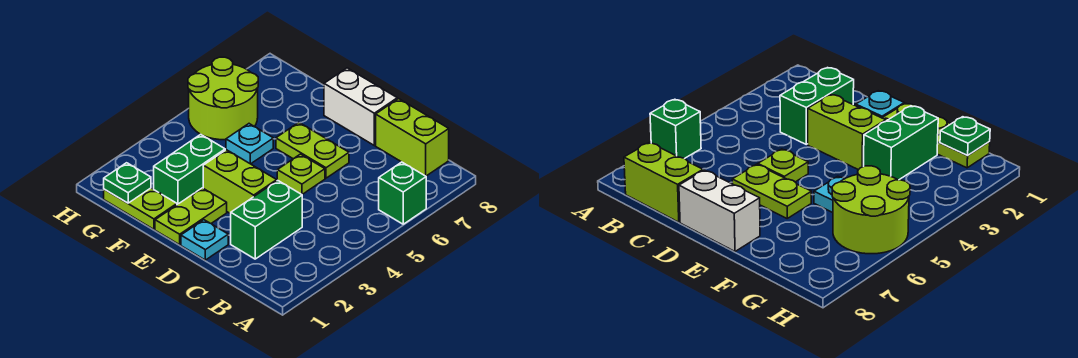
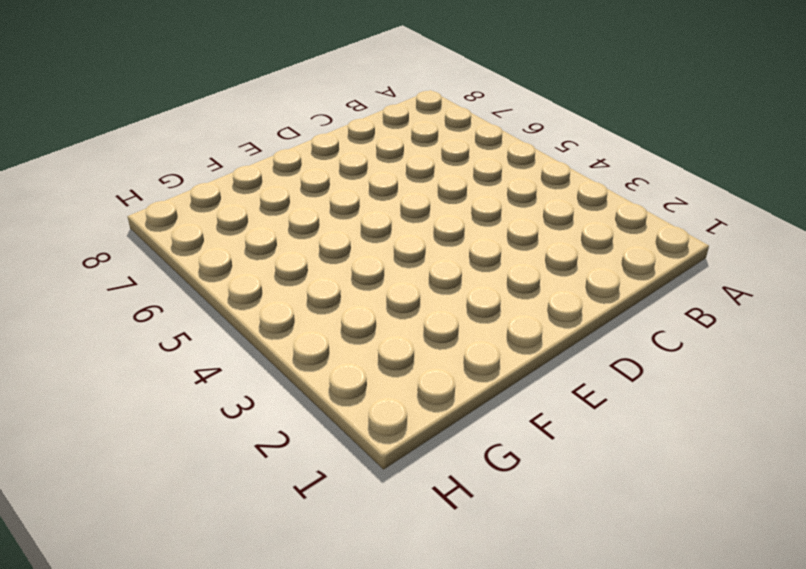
none -> green brick A6 level 1
none -> lime brick B8:C8 level 1
none -> green brick C2:C3 level 1

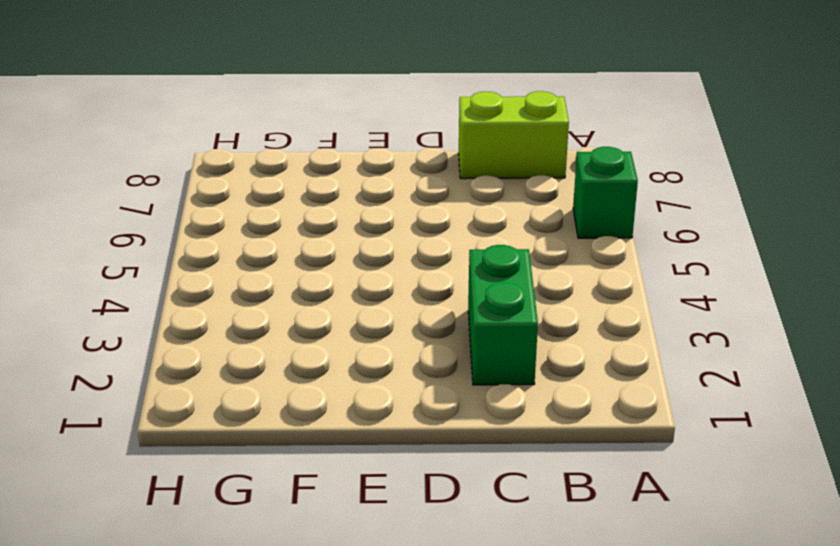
none -> cyan plate D1 level 1
none -> lime brick D3:E3 level 1
none -> lime plate D5 level 1

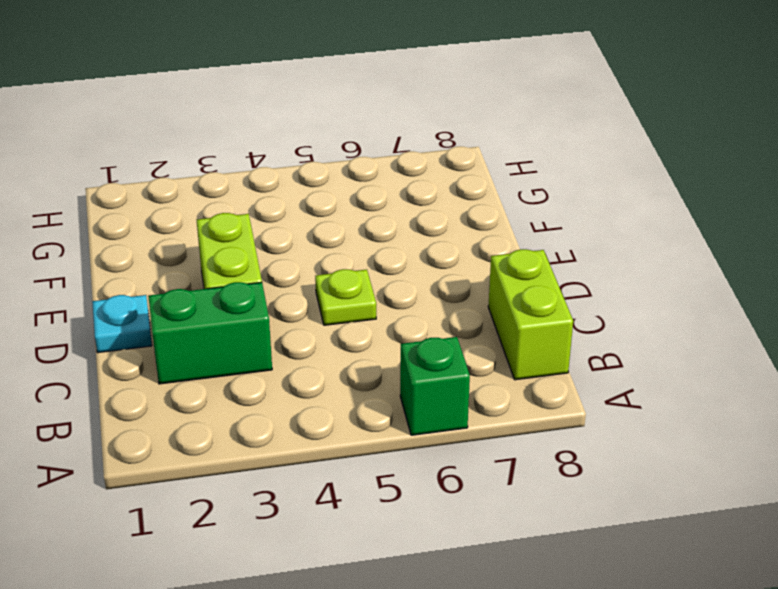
none -> lime plate D6:E6 level 1
none -> white brick D8:E8 level 1
none -> lime plate E1:E2 level 1

